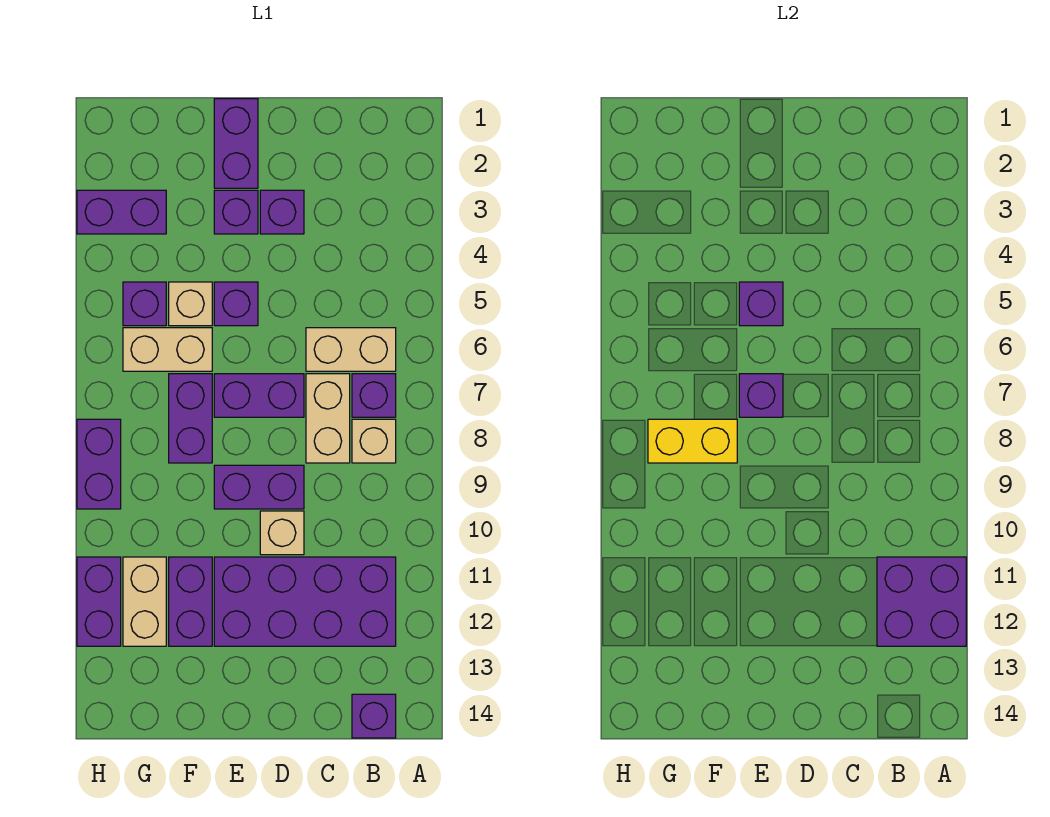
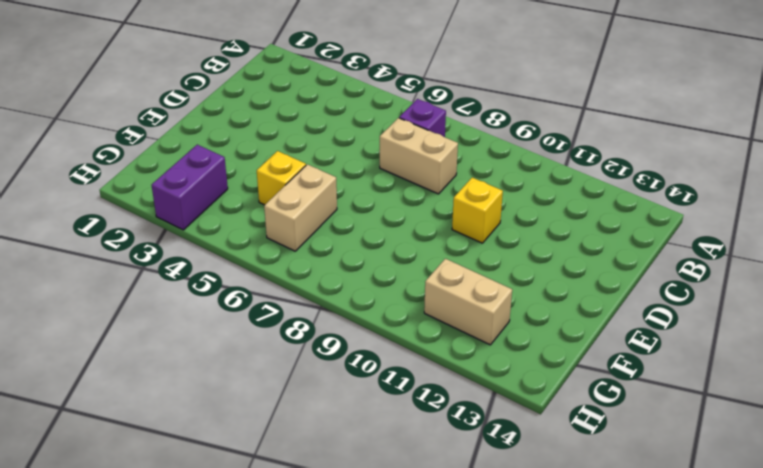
yellow brick D10 level 1 -> tan brick D10 level 1
yellow brick F5 level 1 -> tan brick F5 level 1
none -> tan brick B6:C6 level 1
none -> tan brick B8 level 1
none -> purple brick B11:E12 level 1

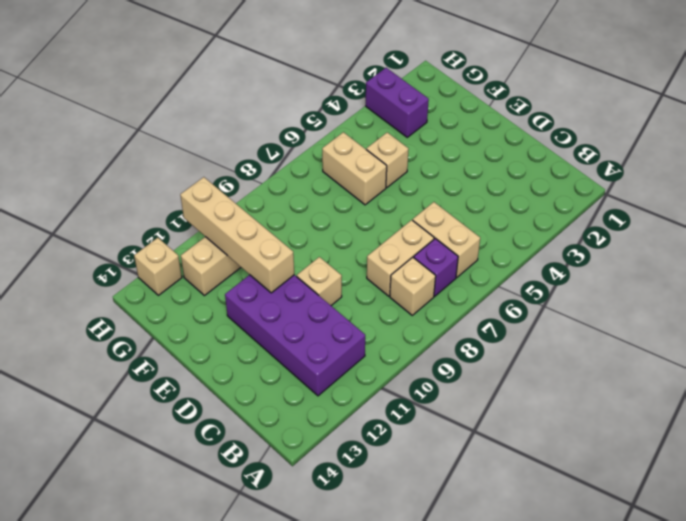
tan brick E11:H11 level 2 -> none
tan brick H13 level 1 -> none
none -> purple brick B14 level 1
none -> purple brick D3 level 1
none -> purple brick D7:E7 level 1

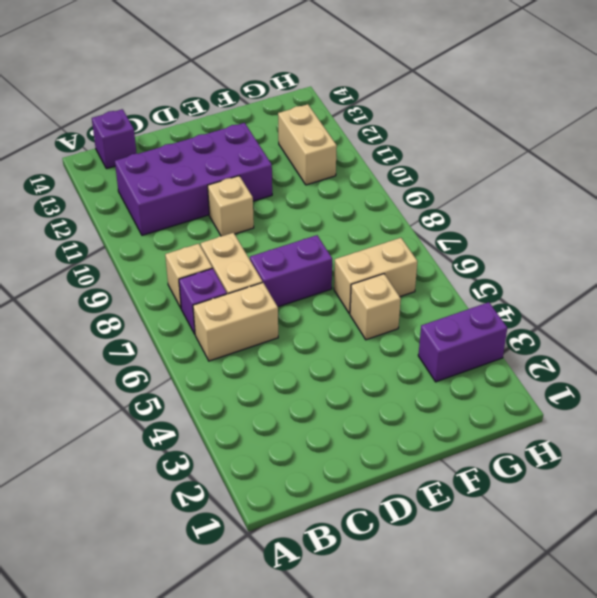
none -> purple brick D3 level 1
none -> purple brick D9:E9 level 1
none -> purple brick E1:E2 level 1

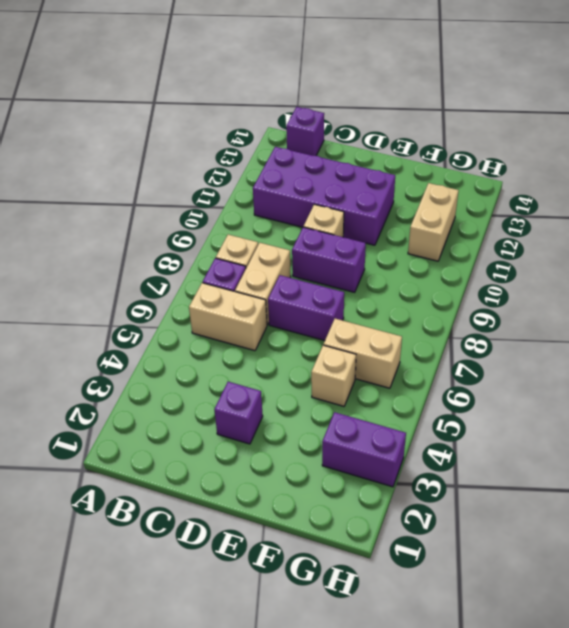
none -> purple brick E1:E2 level 1
none -> purple brick E3 level 1
none -> purple brick E5 level 1

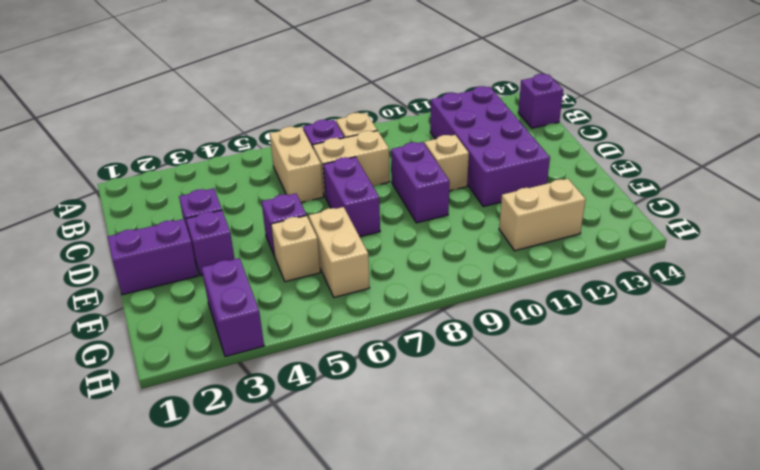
none -> purple brick F7:F8 level 1
none -> purple brick F11:F12 level 1
none -> purple brick G5 level 1

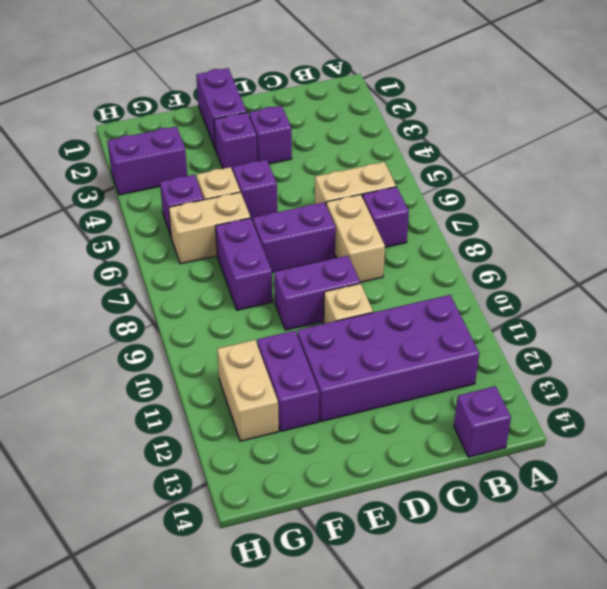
none -> tan brick B8 level 1
none -> purple brick H8:H9 level 1
none -> purple brick H11:H12 level 1

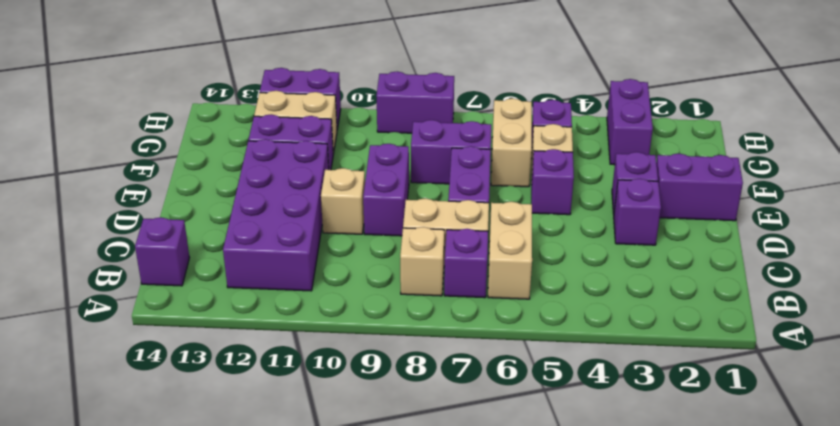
none -> purple brick A11:B12 level 2
none -> purple brick E5 level 2
none -> purple brick E7 level 2

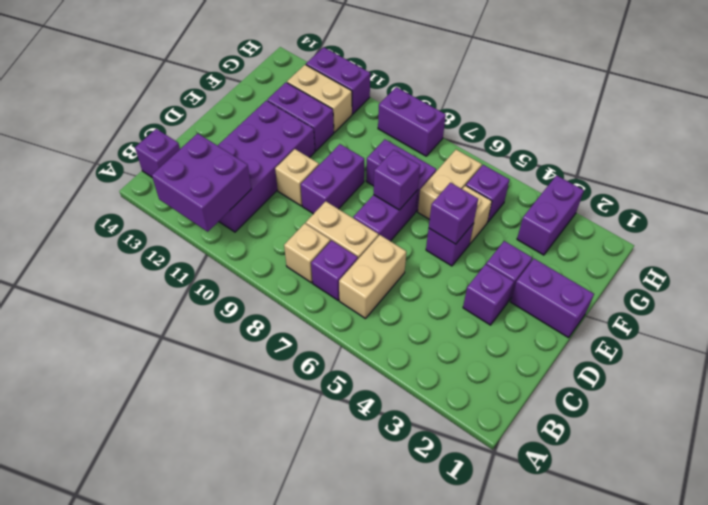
none -> yellow brick F8:G8 level 2

